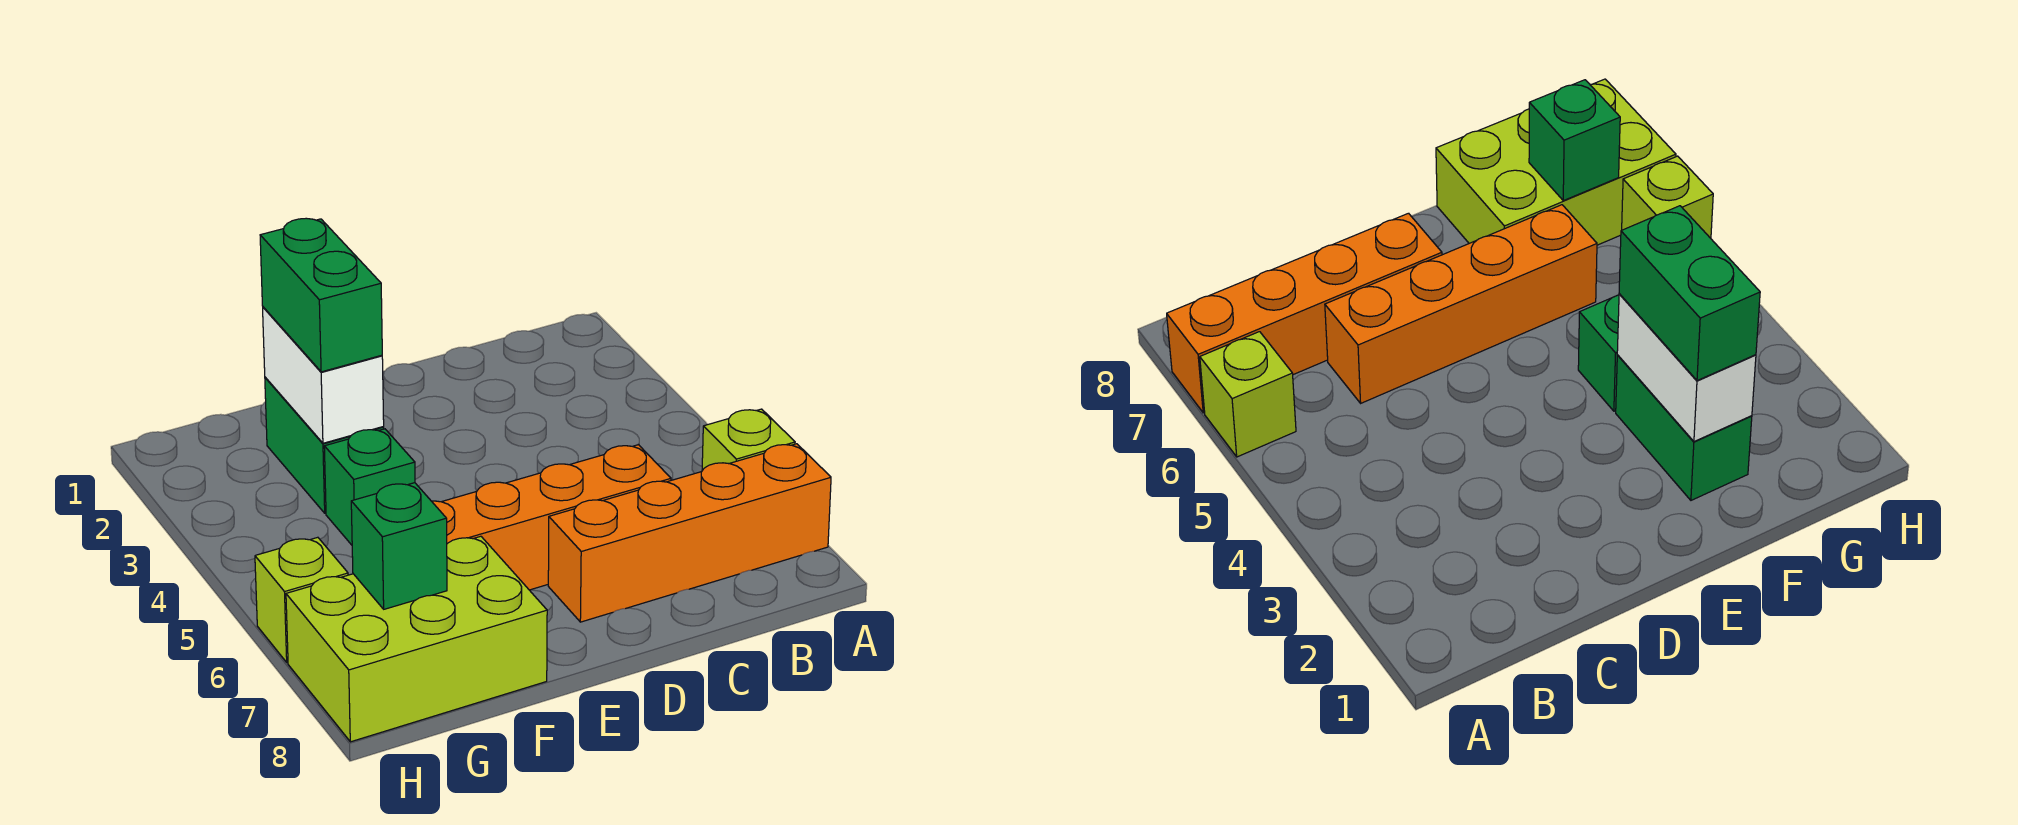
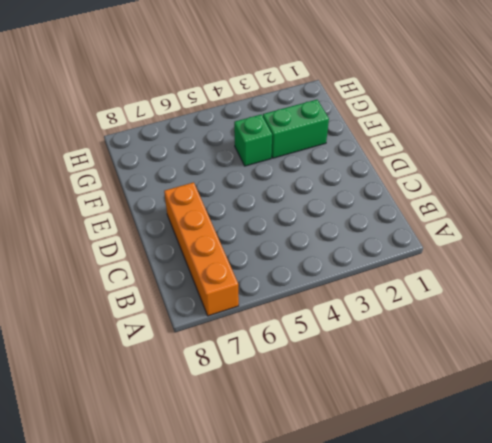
none -> lime brick A6 level 1
none -> orange brick C6:F6 level 1

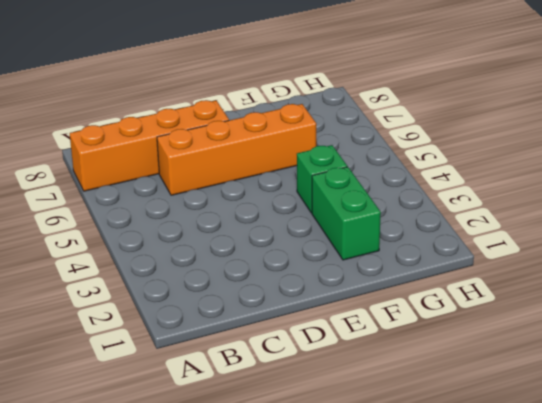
none -> lime brick A6 level 1
none -> lime brick F7:H8 level 1

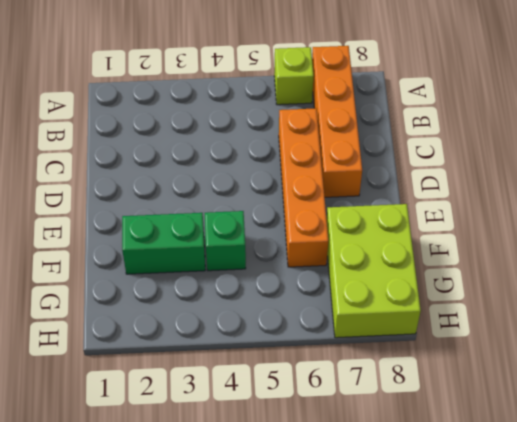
none -> lime brick H6 level 1
none -> white brick F2:F3 level 2

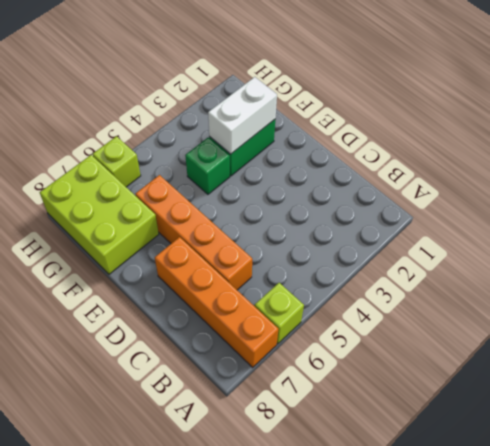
none -> green brick G7 level 2
none -> green brick F2:F3 level 3

